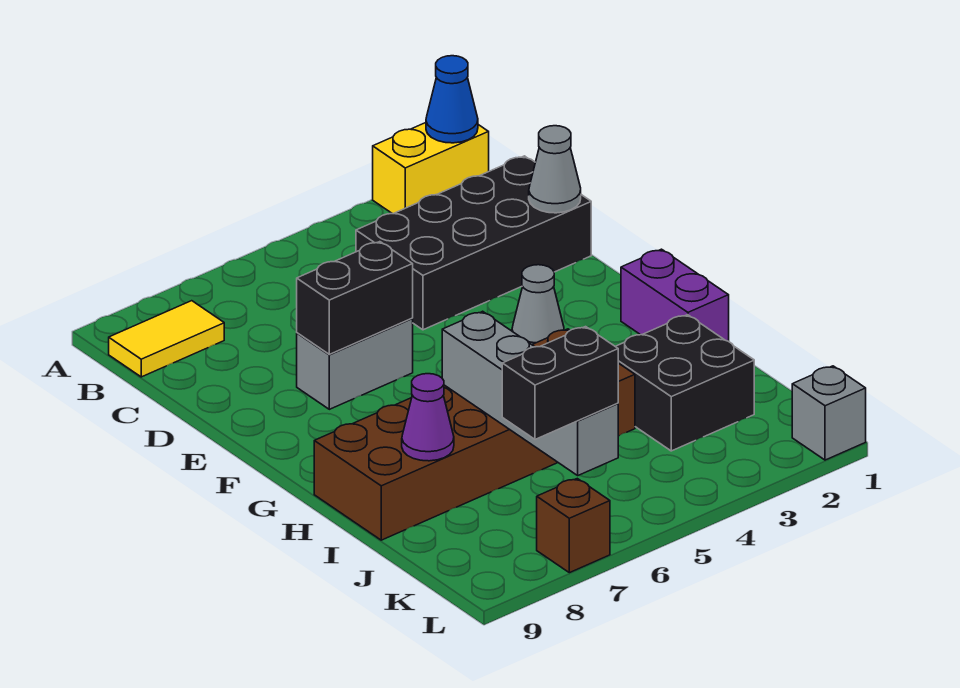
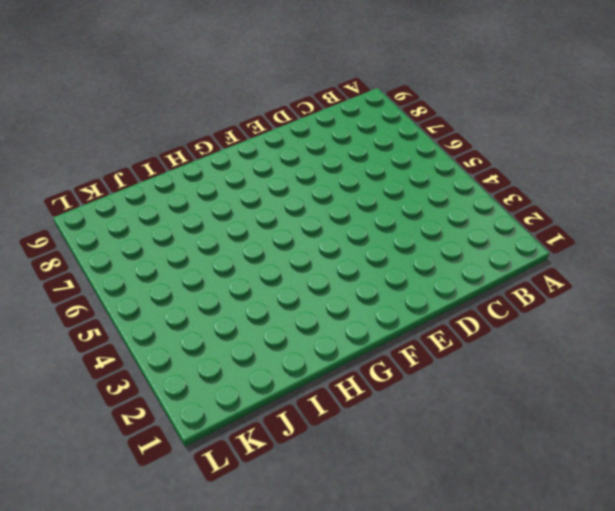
none -> yellow brick A1:A2 level 1
none -> yellow tile B8:B9 level 1
none -> black brick C1:D4 level 1

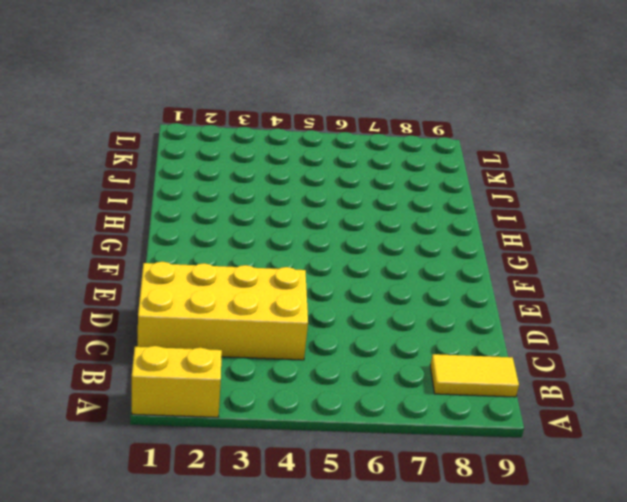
yellow brick C1:D4 level 1 -> black brick C1:D4 level 1
none -> grey brick E6:E7 level 1
none -> grey cone F3 level 1
none -> purple brick G1:H1 level 1

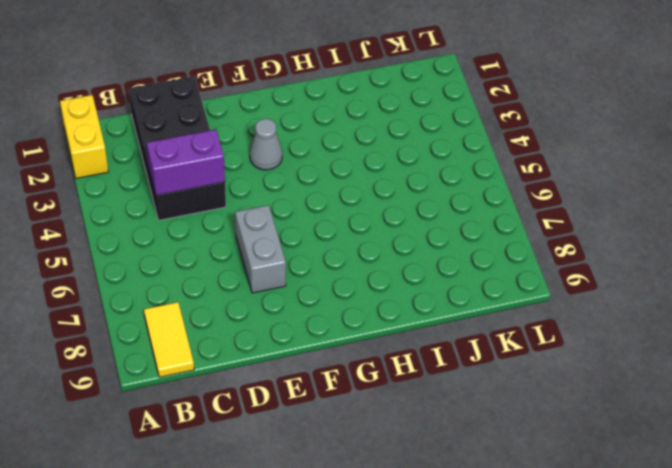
purple brick C4:D4 level 2 -> purple brick G1:H1 level 1
none -> brown brick H4:I9 level 1
none -> black brick I2:J3 level 1
none -> grey brick L1 level 1

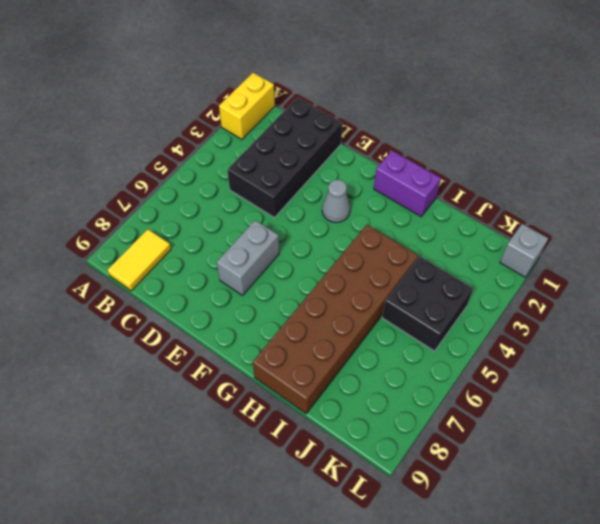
black brick J4:K5 level 1 -> black brick I2:J3 level 1
none -> brown brick L7 level 1
none -> blue cone A1 level 2
none -> grey cone D1 level 2

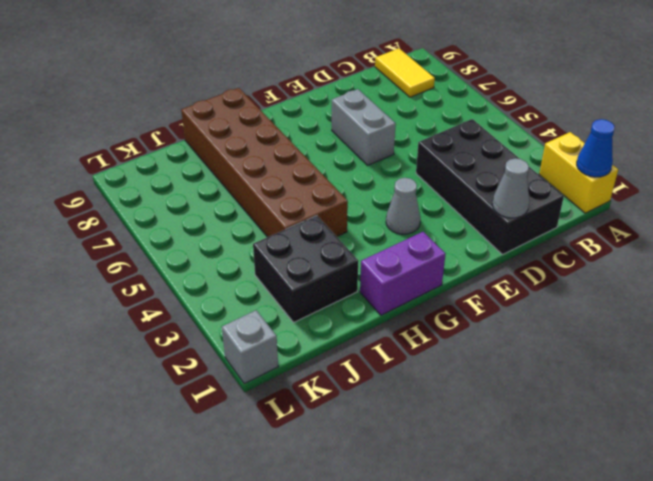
none -> brown brick L7 level 1
none -> black brick E6:E7 level 2
none -> grey brick H6:K6 level 2

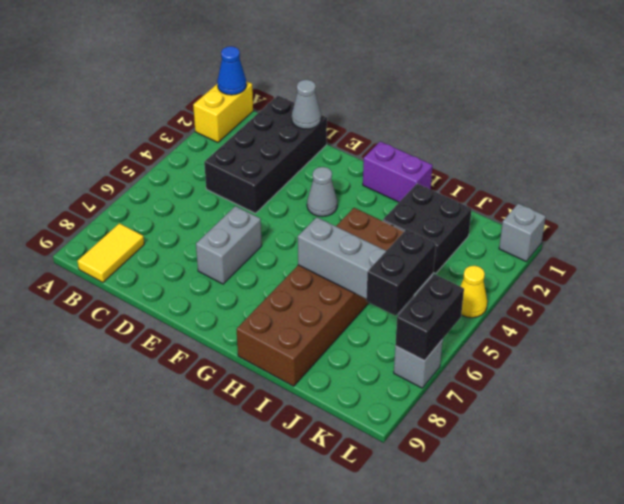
yellow cone L4 level 1 -> none
black brick L6:L7 level 2 -> black brick E6:E7 level 2
grey brick L7 level 1 -> brown brick L7 level 1
none -> purple cone I8 level 2

